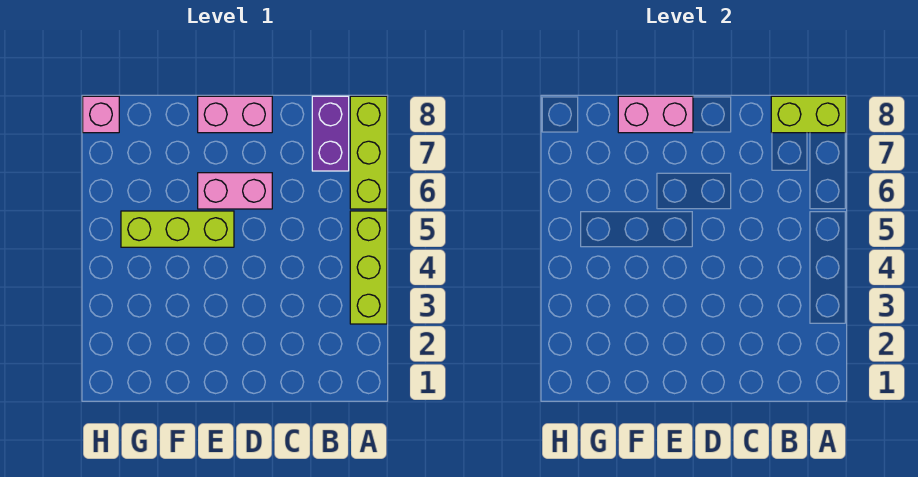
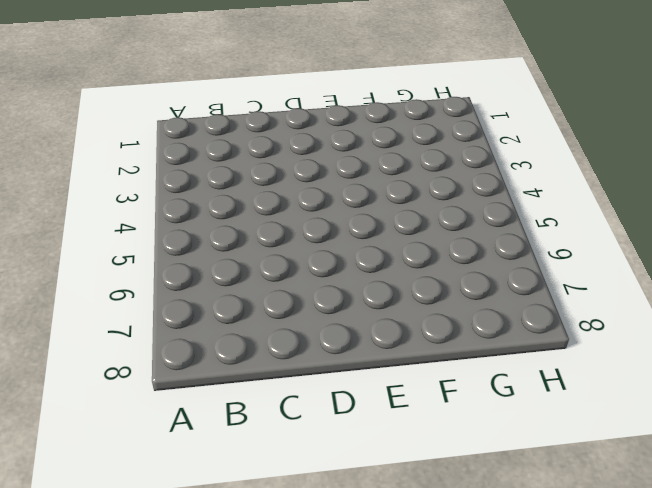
none -> lime brick A3:A5 level 1
none -> lime brick A6:A8 level 1

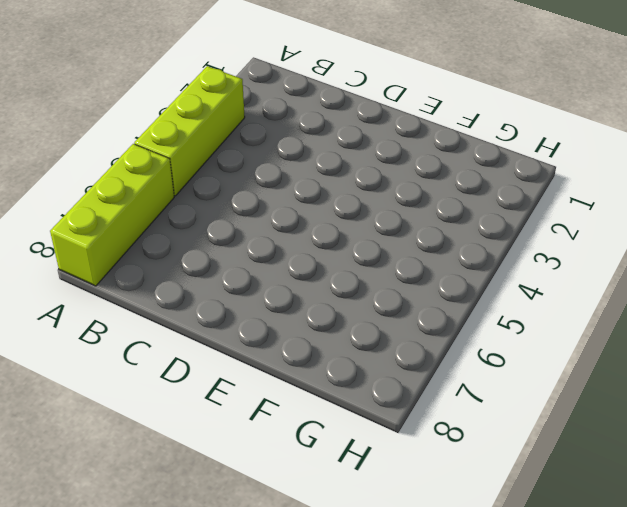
none -> purple brick B7:B8 level 1
none -> pink brick D6:E6 level 1

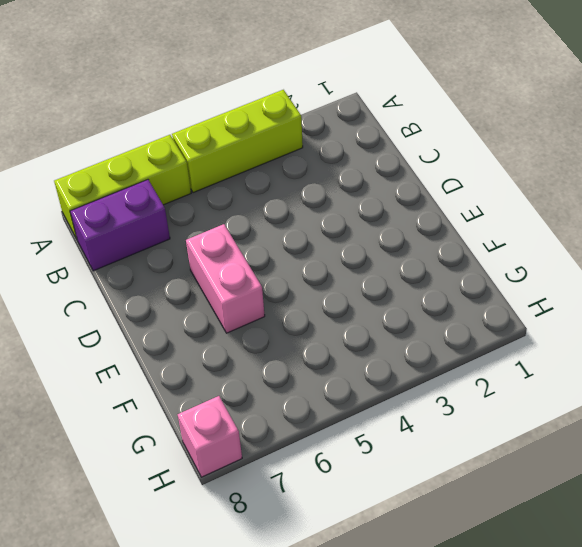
none -> pink brick D8:E8 level 1
none -> lime brick E5:G5 level 1

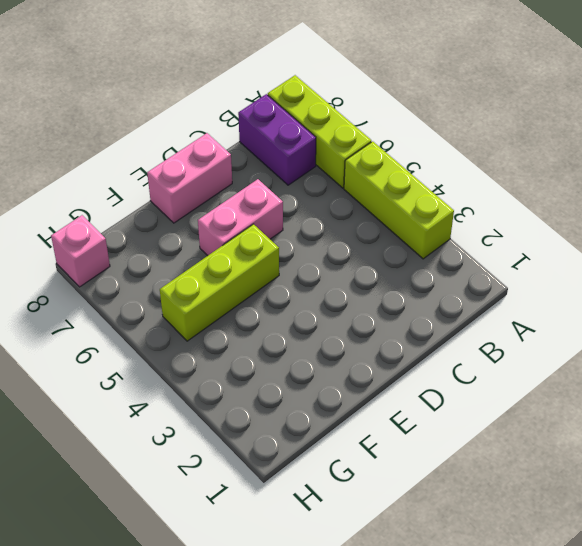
none -> lime brick A8:B8 level 2
none -> pink brick E8:F8 level 2

